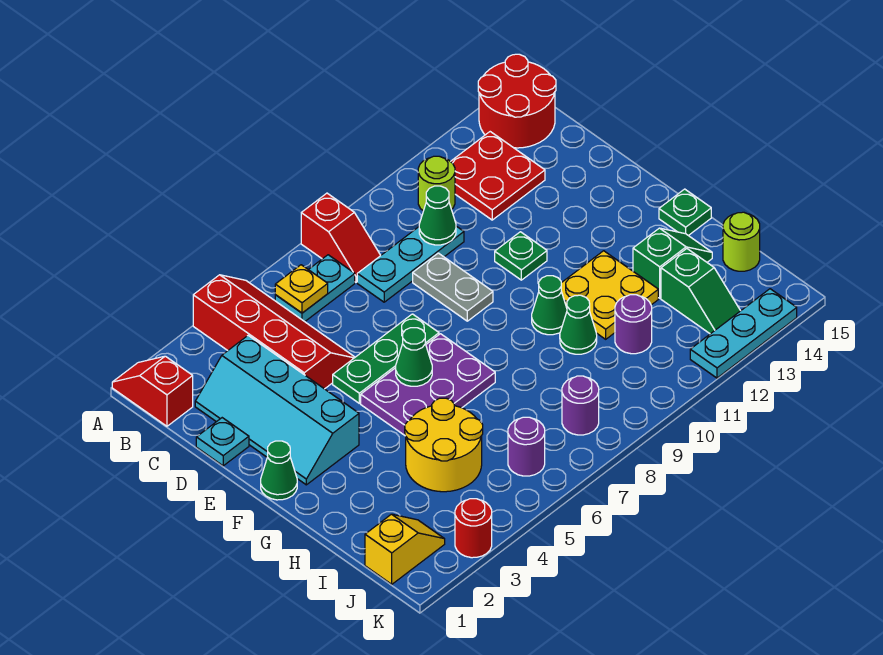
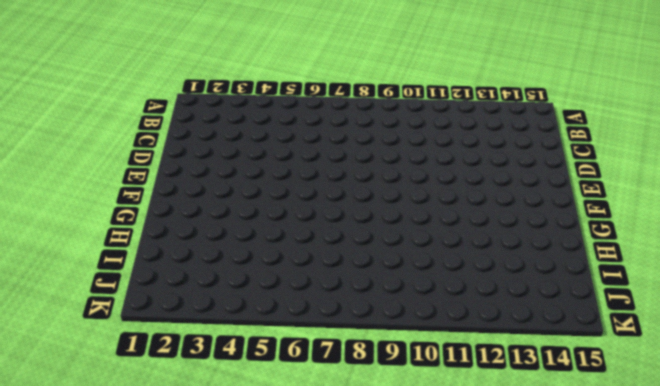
none -> red slope A1:B1 level 1 top B
none -> red slope A4:D5 level 1 top 4
none -> red slope A8:B8 level 1 top A
none -> red round brick A14:B15 level 1

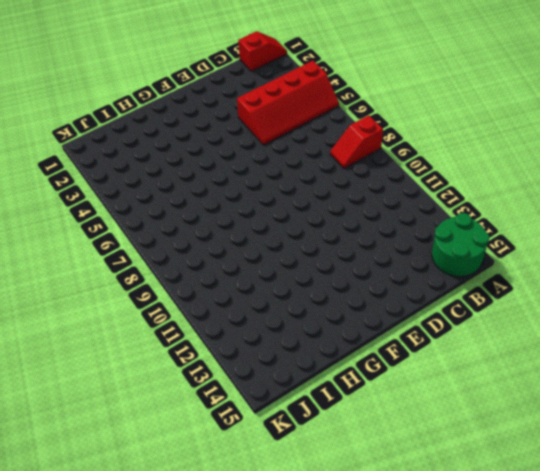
green round brick A14:B15 level 1 -> red round brick A14:B15 level 1
none -> cyan plate B6:B7 level 1
none -> lime round brick B11 level 1
none -> red plate B12:C13 level 1
none -> cyan slope C2:F3 level 1 top 3

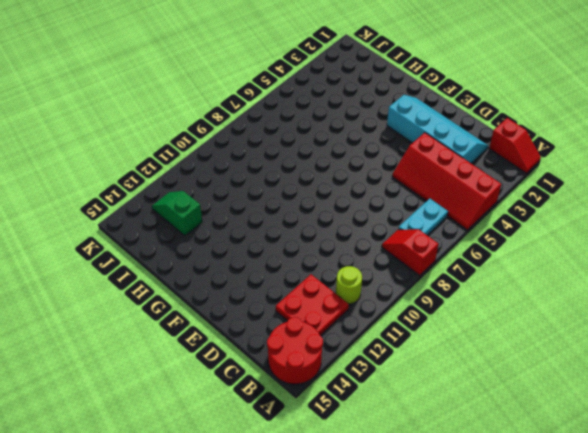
none -> cyan plate C8:C10 level 1
none -> cyan plate D1 level 1
none -> grey plate D9:E9 level 1
none -> green plate E5:E7 level 1

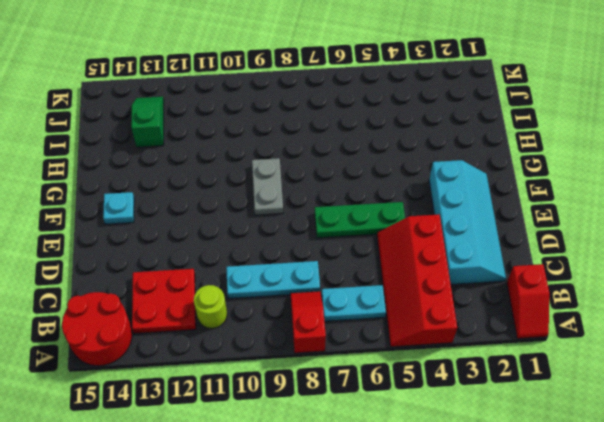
grey plate F9:G9 level 1 -> grey plate D9:E9 level 1
cyan plate F14 level 1 -> cyan plate D1 level 1
none -> green plate E11 level 1
none -> green cone F1 level 1
none -> purple plate F5:G7 level 1
none -> green cone G10 level 1

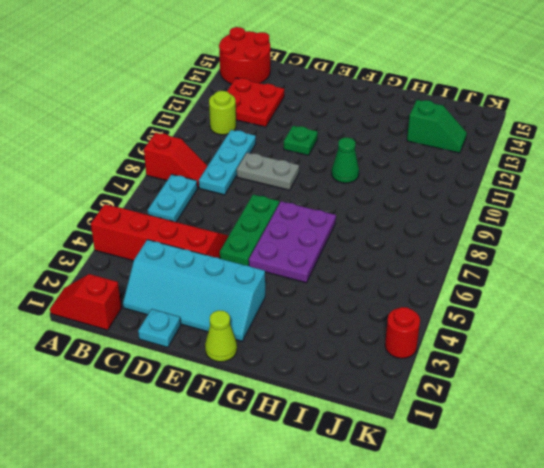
lime cone F1 level 1 -> green cone F1 level 1
none -> yellow plate G11:H12 level 1
none -> green plate G15 level 1
none -> yellow round brick H4:I5 level 1
none -> green cone H10 level 1

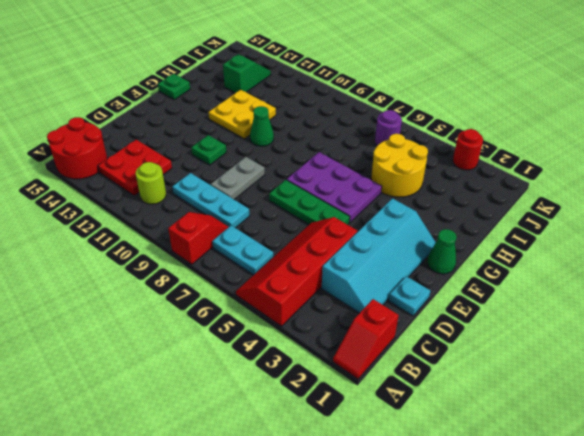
none -> green cone H10 level 1
none -> green slope H13:H14 level 1 top 13
none -> purple round brick I11 level 1
none -> lime round brick I15 level 1

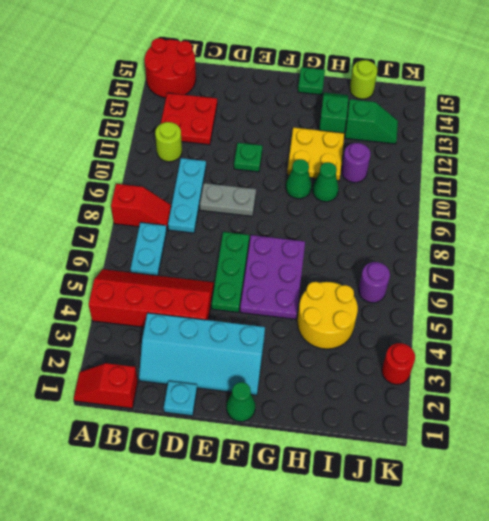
none -> yellow slope J1:J2 level 1 top 1
none -> purple round brick J8 level 1
none -> cyan plate K12:K14 level 1
none -> yellow plate B6 level 2

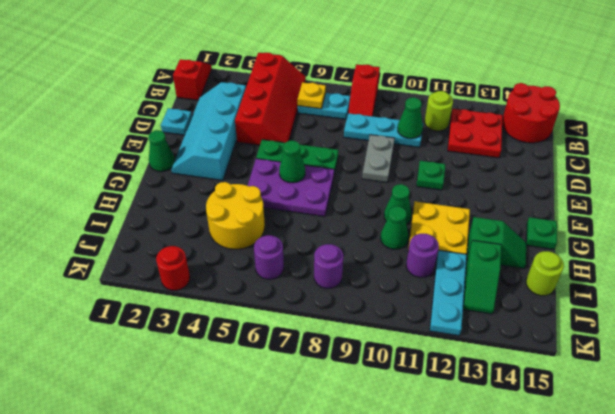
cyan plate I12:K12 level 1 -> cyan plate K12:K14 level 1
none -> yellow slope J1:J2 level 1 top 1

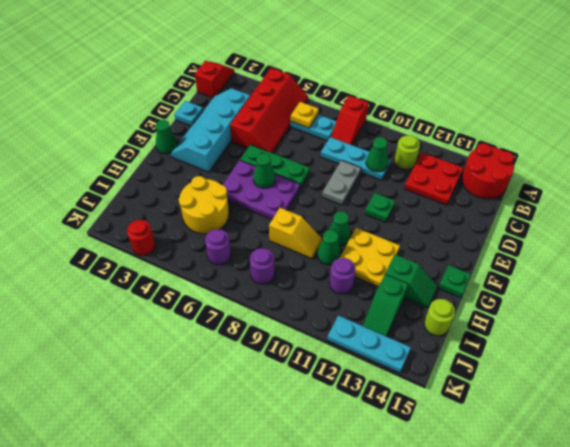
yellow slope H8:H9 level 1 top 8 -> yellow slope J1:J2 level 1 top 1

